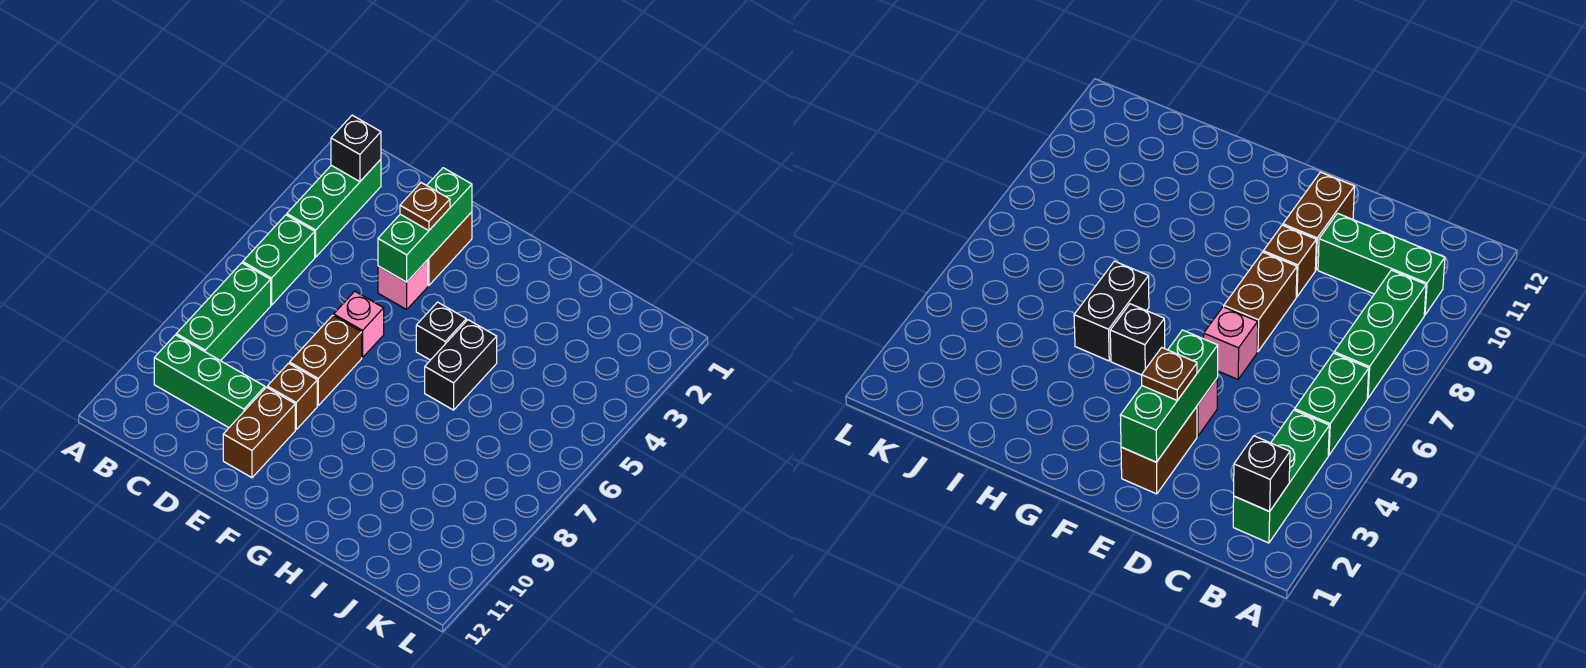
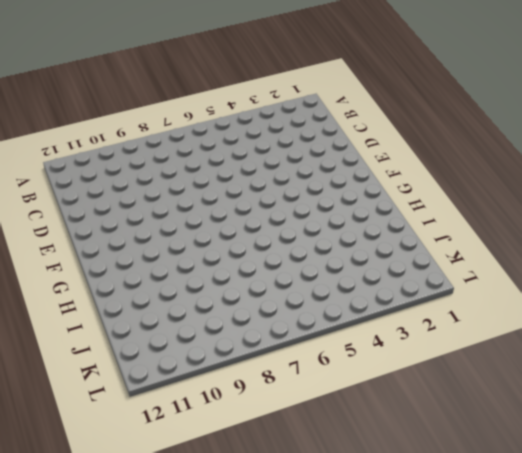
none -> green brick B2:B4 level 1
none -> green brick B5:B6 level 1
none -> green brick B7:B9 level 1

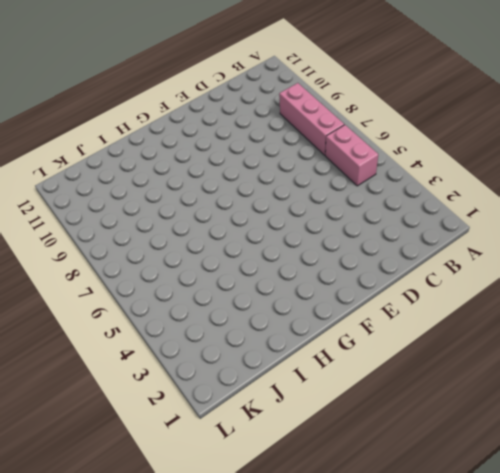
pink brick B5:B6 level 1 -> green brick B5:B6 level 1
pink brick B7:B9 level 1 -> green brick B7:B9 level 1
none -> green brick B2:B4 level 1
none -> green brick B10:D10 level 1
none -> brown brick E2:E3 level 1

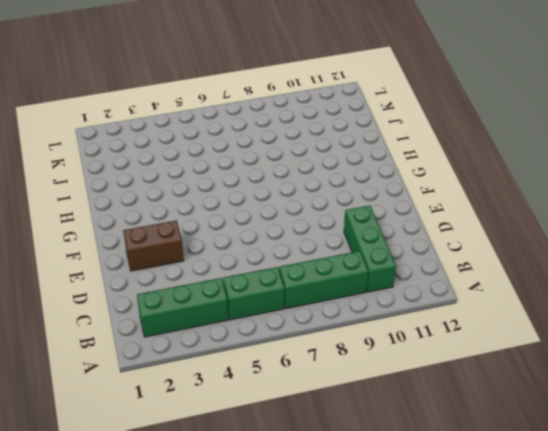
none -> pink brick E4 level 1
none -> pink brick E6 level 1
none -> brown brick E7:E8 level 1

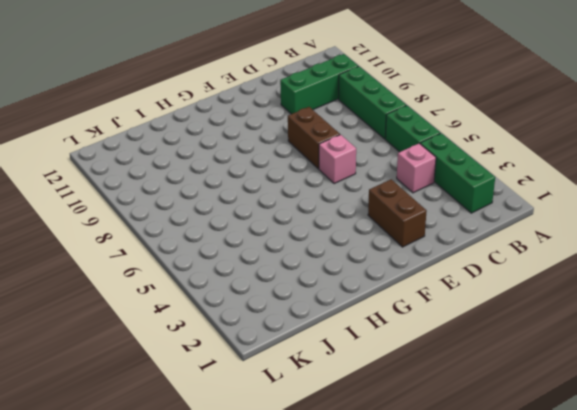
pink brick C4 level 1 -> pink brick E4 level 1
none -> brown brick E9 level 1
none -> brown brick E10:E11 level 1
none -> black brick G5 level 1

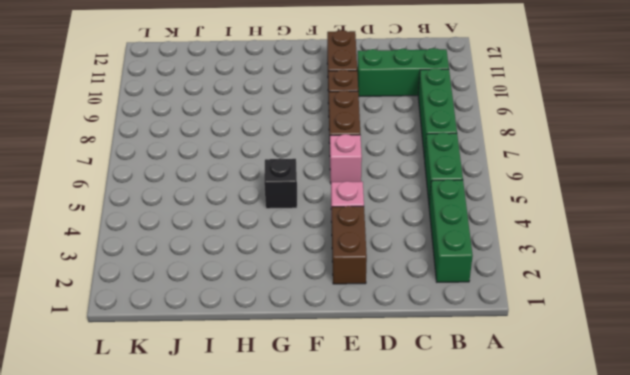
none -> black brick H5:H6 level 1
none -> black brick B2 level 2
none -> green brick E2:E4 level 2

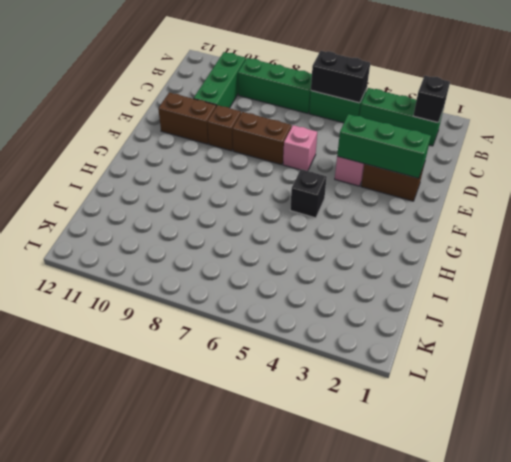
black brick B5:B6 level 2 -> black brick H5:H6 level 1
none -> brown plate E3 level 3

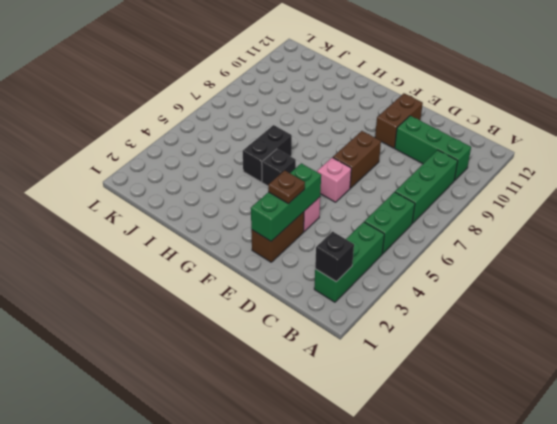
none -> brown brick E9 level 1

